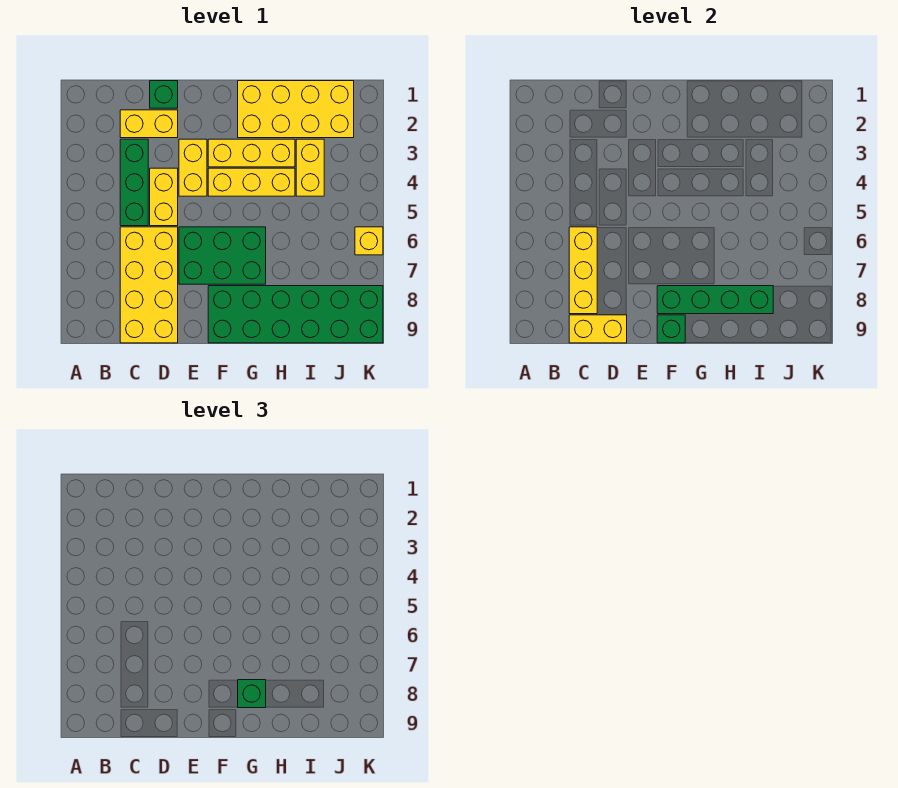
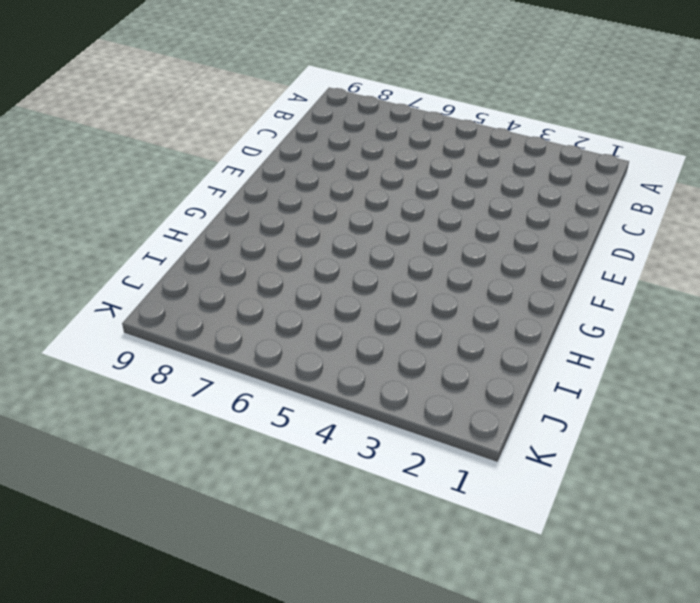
none -> yellow brick C2:D2 level 1
none -> green brick C3:C5 level 1
none -> yellow brick C6:D9 level 1

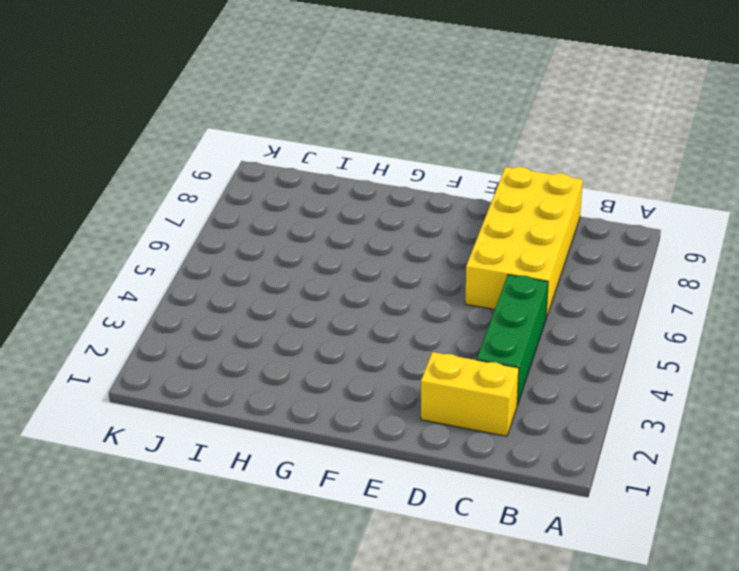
none -> green brick D1 level 1
none -> yellow brick D4:D5 level 1
none -> yellow brick E3:E4 level 1

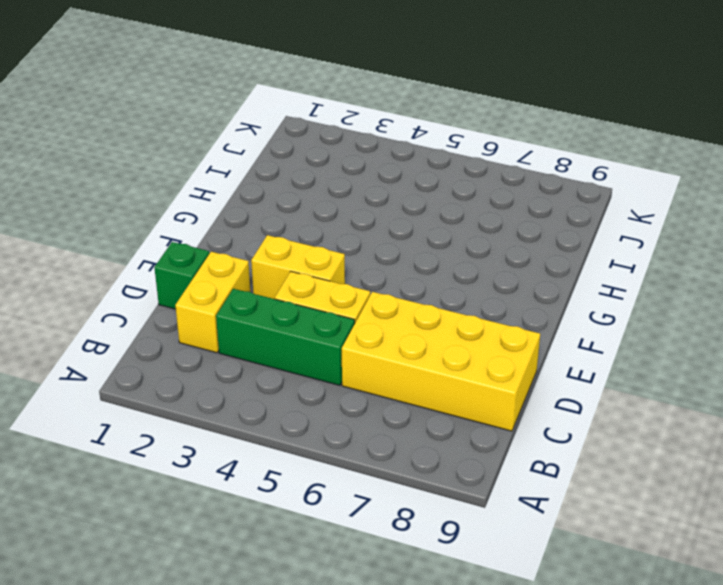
none -> green brick E6:G7 level 1
none -> yellow brick F3:H3 level 1
none -> yellow brick F4:H4 level 1

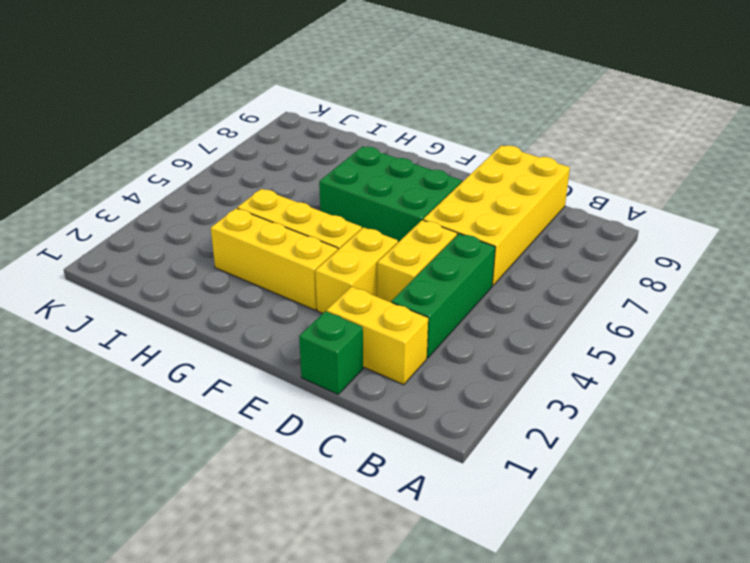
none -> green brick F8:K9 level 1
none -> yellow brick G1:J2 level 1
none -> yellow brick I3:I4 level 1

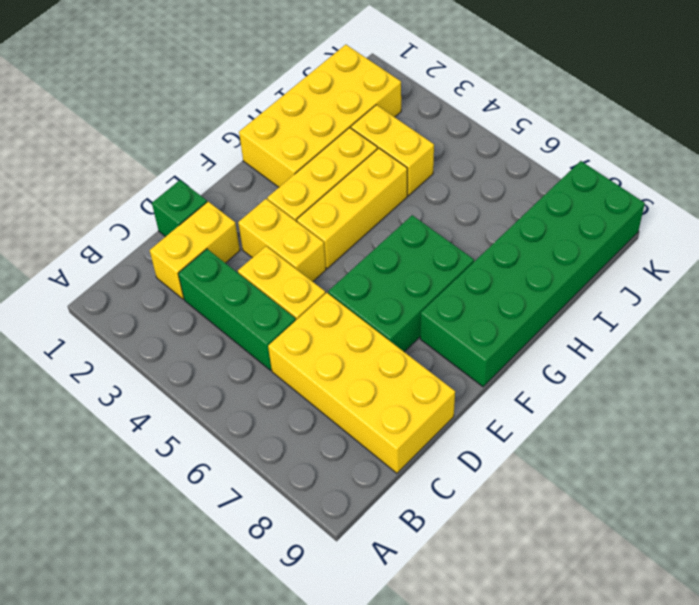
none -> yellow brick K6 level 1
none -> yellow brick C6:C8 level 2
none -> yellow brick C9:D9 level 2

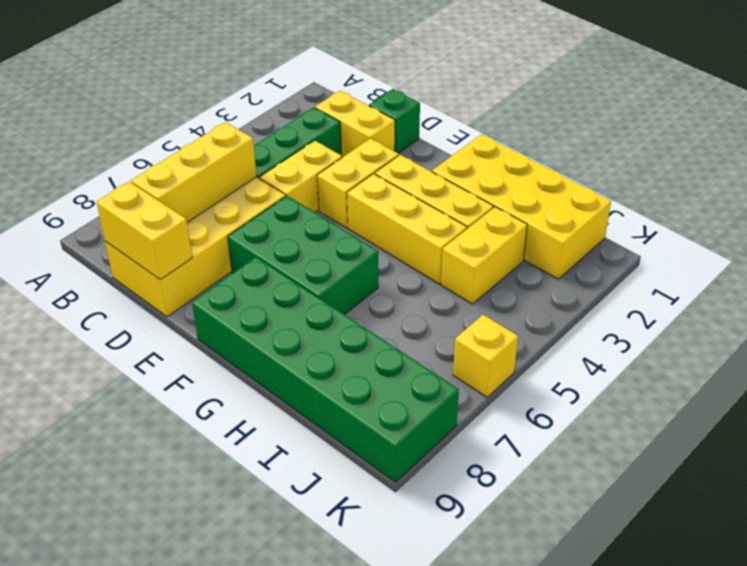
none -> green brick F8:I8 level 2
none -> green brick F9 level 2
none -> green brick G8 level 3

